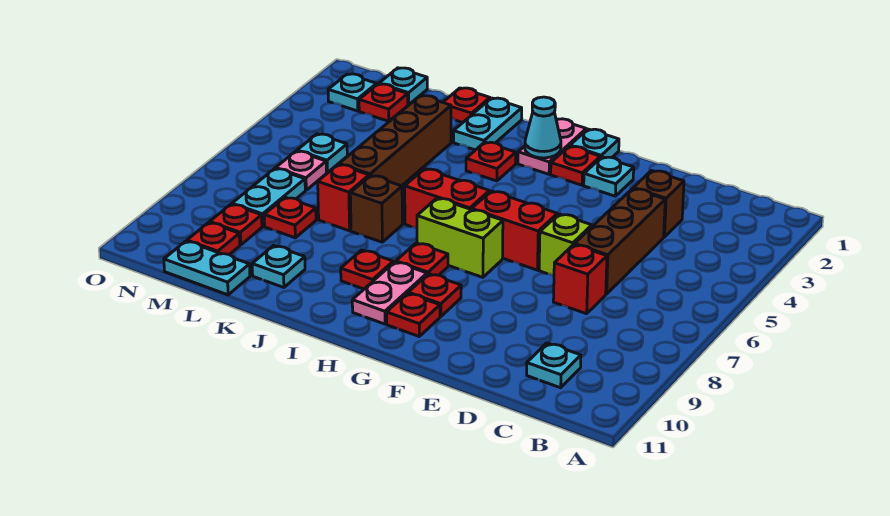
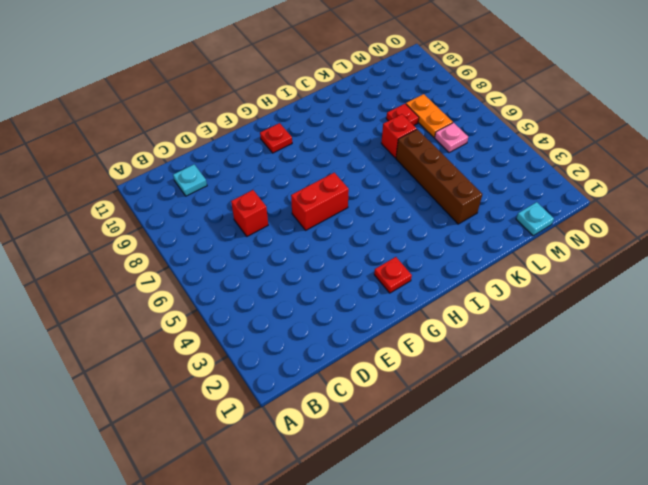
orange plate M7:M8 level 1 -> cyan plate M7:M8 level 1
none -> brown brick D3 level 1
none -> brown brick D4:D6 level 1
none -> lime brick E6 level 1
none -> cyan plate F2 level 1

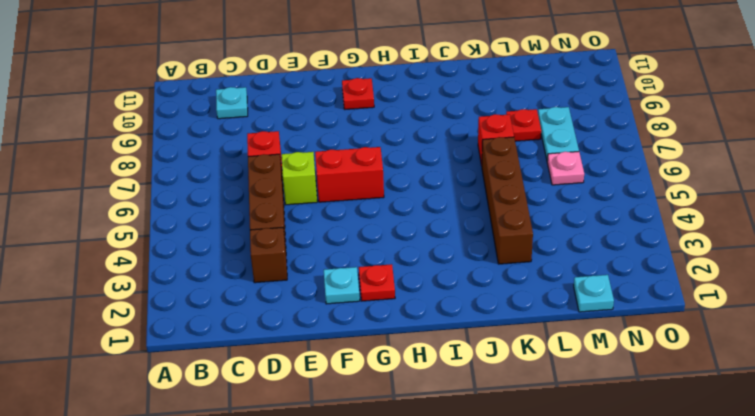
none -> cyan plate G1 level 1
none -> lime brick G7:H7 level 1
none -> red plate G9 level 1
none -> pink plate H1:H2 level 1

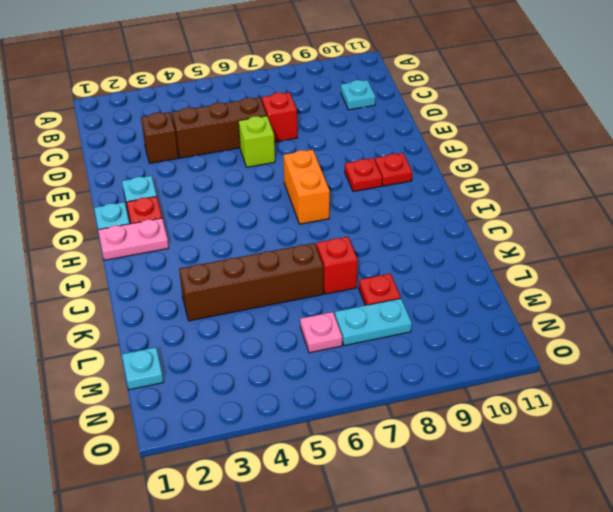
orange brick G7:H7 level 1 -> lime brick G7:H7 level 1
none -> red brick F6:G6 level 1
none -> red brick H6:I6 level 1
none -> red plate H8 level 1
none -> pink plate H9:H10 level 1

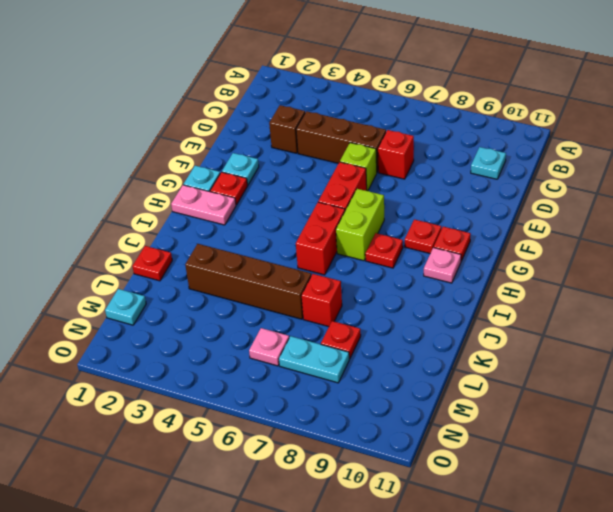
pink plate H10 level 1 -> pink plate H9:H10 level 1
none -> red plate I3 level 1
none -> red plate I9 level 1
none -> cyan plate J1:J2 level 1
none -> brown brick J7 level 1

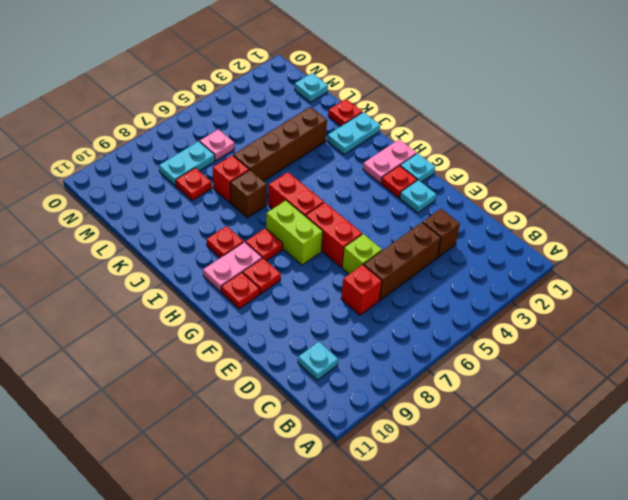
none -> red plate I3 level 1
none -> cyan plate K10 level 1
none -> cyan plate L11:M11 level 1
none -> red plate M2 level 1

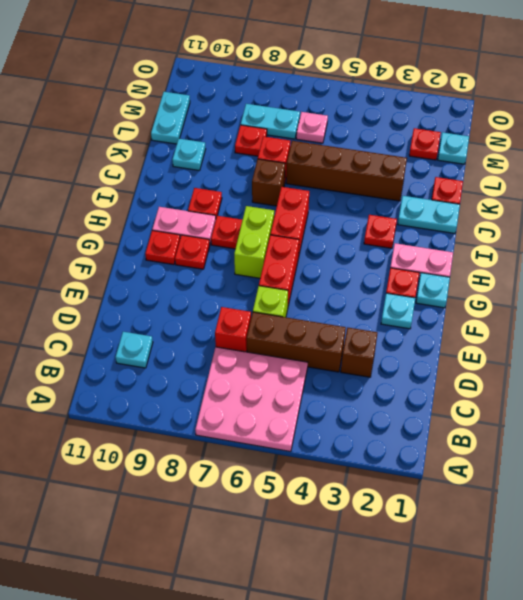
pink plate A5:C7 level 1 -> none
none -> cyan plate M5 level 1
none -> red plate M9 level 1
none -> red plate M10 level 1
none -> cyan plate N2 level 1

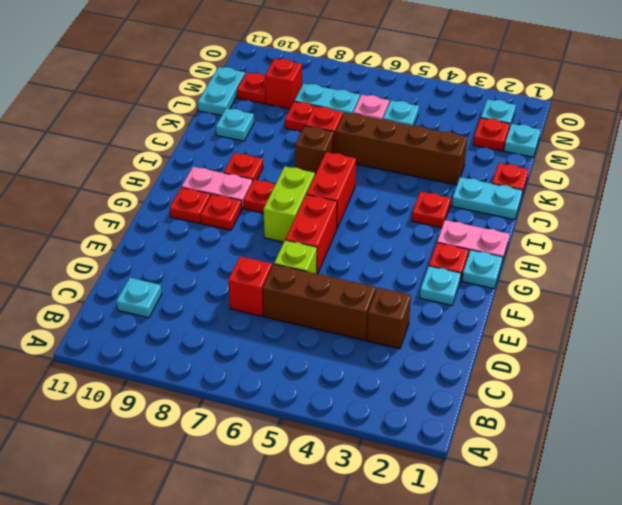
red brick M9 level 1 -> red plate M9 level 1
none -> cyan cone H2 level 2

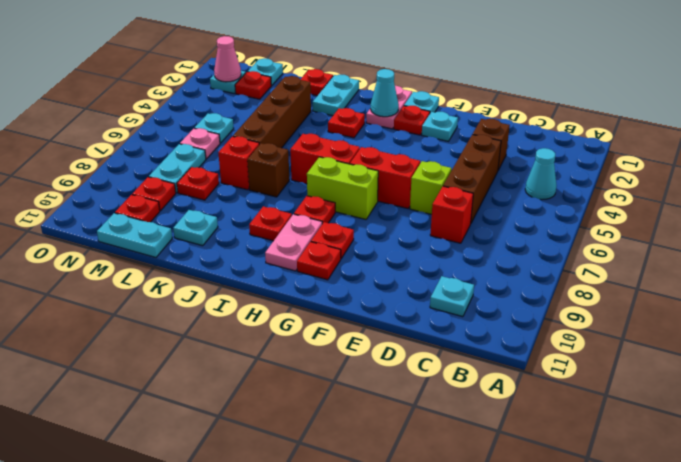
cyan cone B4 level 1 -> none
pink cone N2 level 2 -> none

